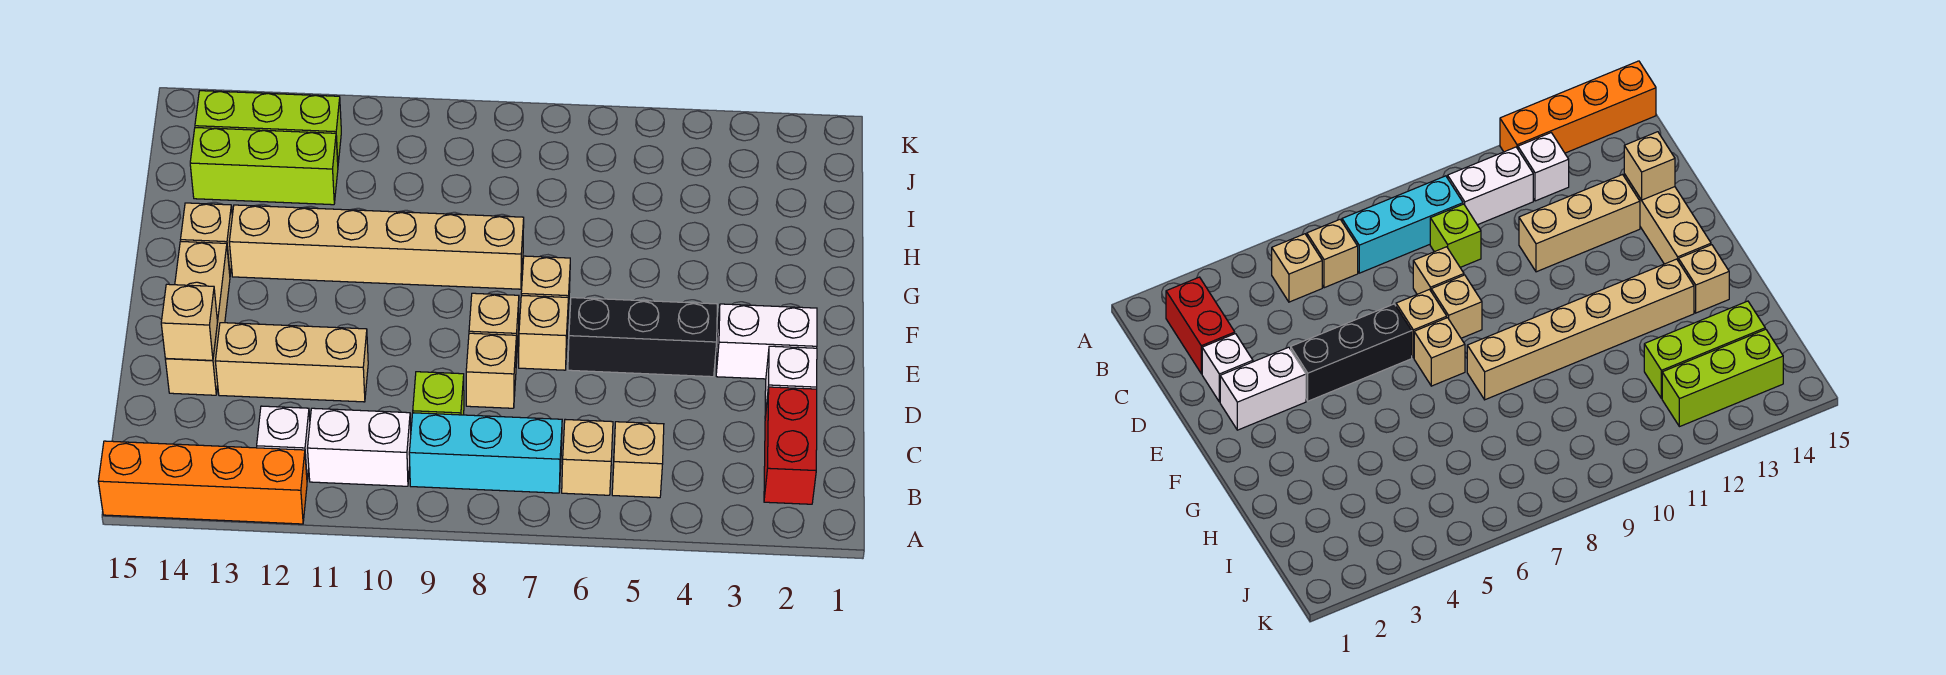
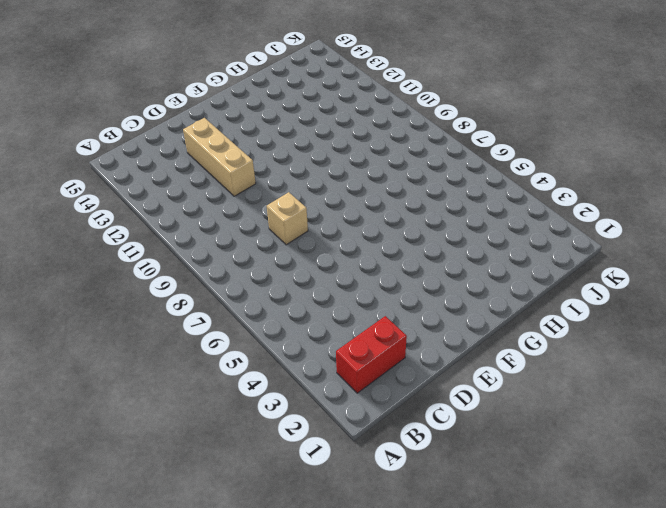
none -> orange brick A12:A15 level 1
none -> tan brick B5 level 1
none -> tan brick B6 level 1

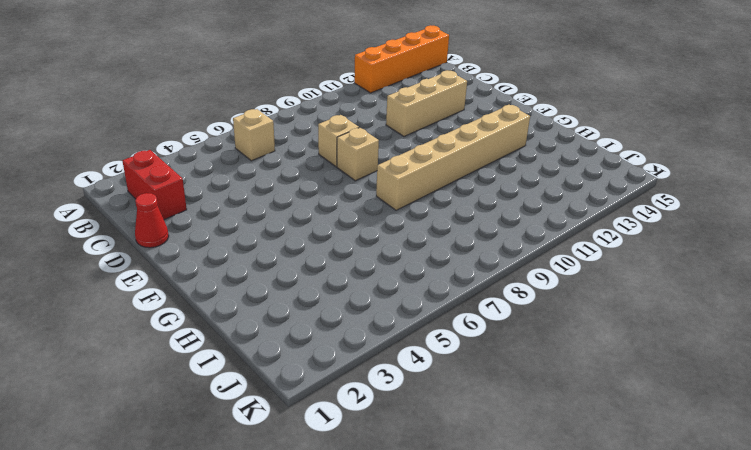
red cone D1 level 1 -> none
none -> tan brick B5 level 1
none -> cyan brick B7:B9 level 1
none -> white brick B10:B11 level 1

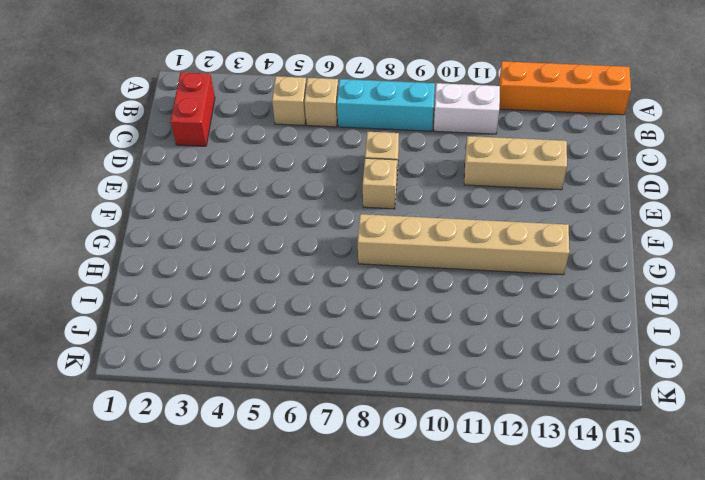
none -> white brick B12 level 1
none -> lime brick C9 level 1
none -> white brick D2 level 1

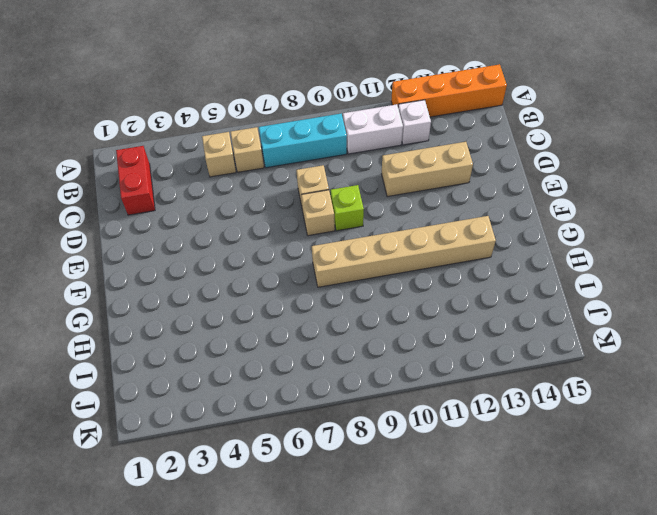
lime brick E9 level 1 -> lime brick C9 level 1
none -> white brick D2 level 1
none -> tan brick D14:F14 level 1
none -> white brick E2:E3 level 1

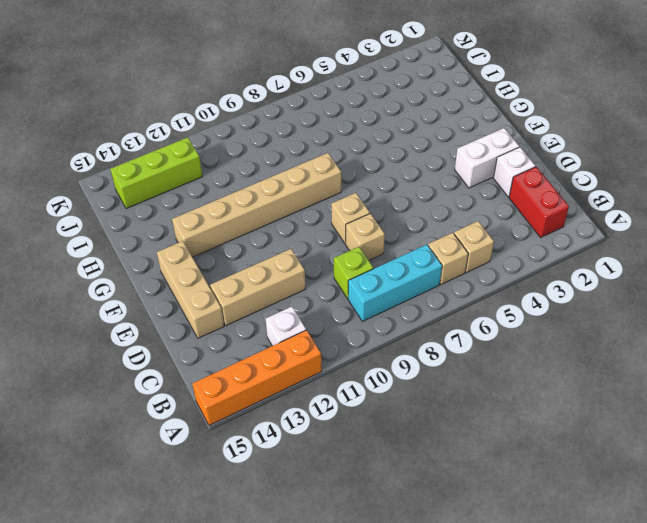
none -> white brick B10:B11 level 1
none -> black brick E4:E6 level 1
none -> tan brick E7 level 1

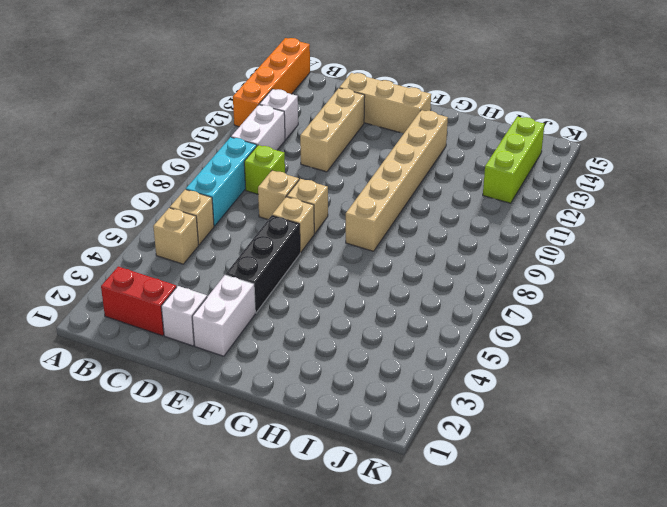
none -> tan brick F7 level 1
none -> tan brick G14 level 1
none -> lime brick I12:I14 level 1

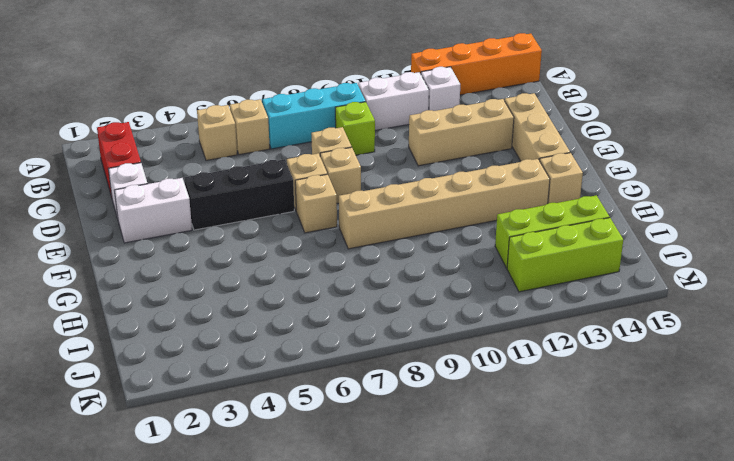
none -> tan brick D14 level 2

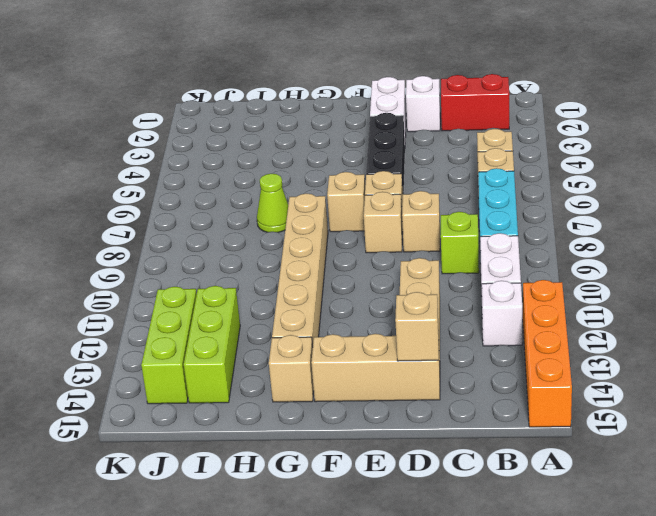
lime cone H7 level 1 -> none

